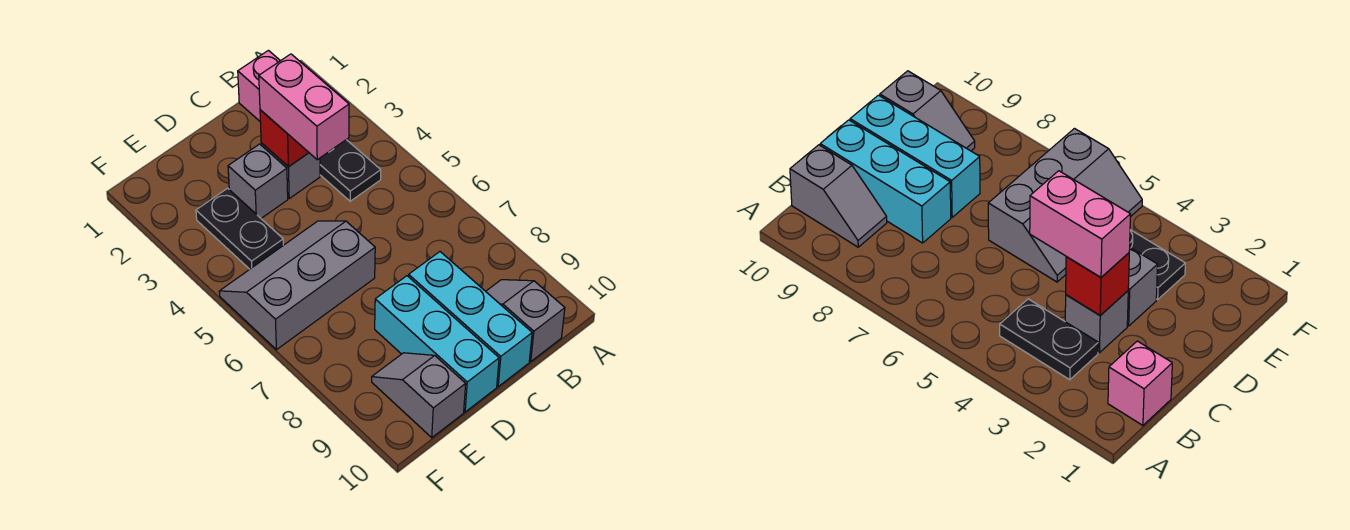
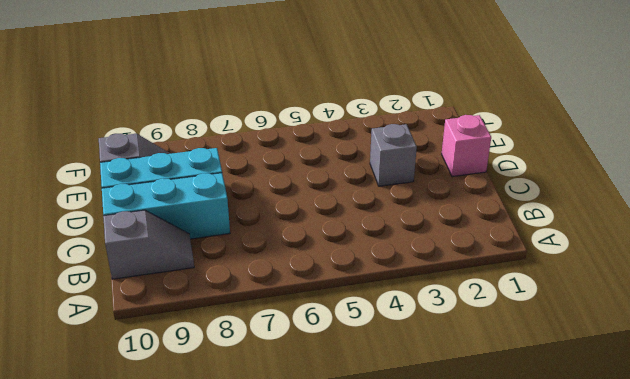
pink brick D1 level 1 -> pink brick B1 level 1
none -> black plate B3:B4 level 1
none -> grey brick C3 level 1
none -> grey slope D5:F6 level 1 top 6

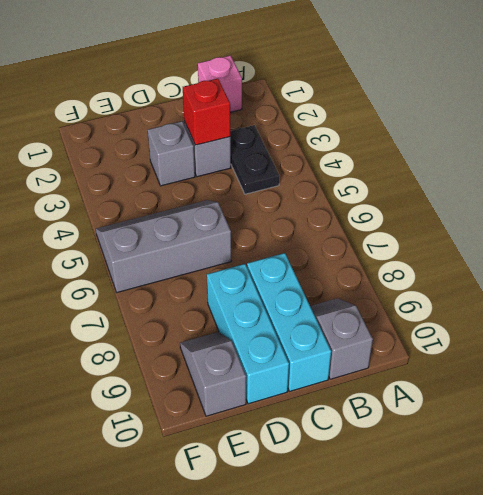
none -> black plate E3:E4 level 1
none -> pink brick C3:C4 level 3

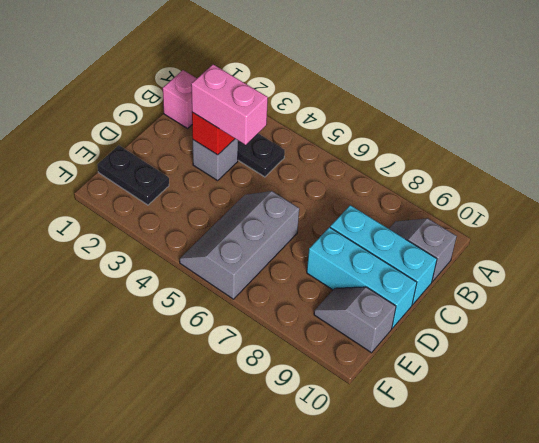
black plate E1:E2 level 1 -> black plate E3:E4 level 1
none -> grey brick D3 level 1

